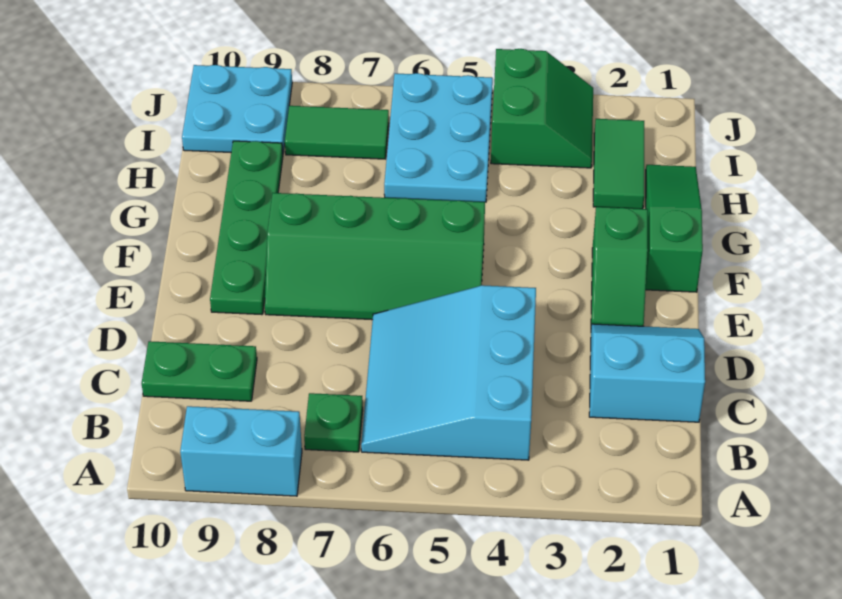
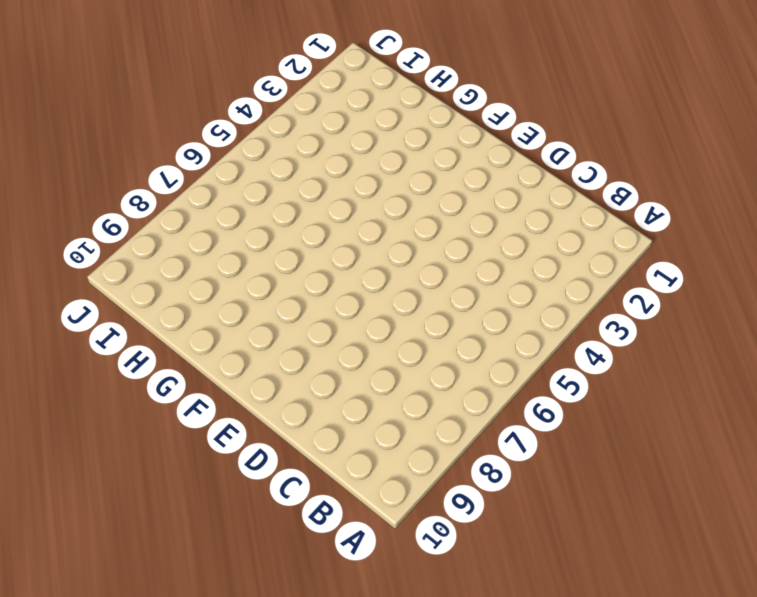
none -> cyan brick A8:A9 level 1
none -> cyan slope B4:D6 level 1 top 4
none -> green plate B7 level 1

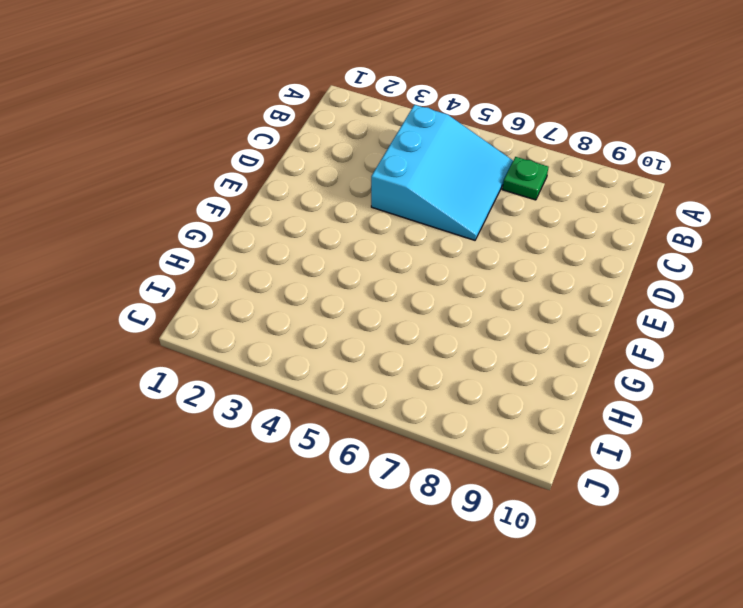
none -> cyan brick A8:A9 level 1
none -> cyan slope C1:D2 level 1 top C
none -> green plate C9:C10 level 1

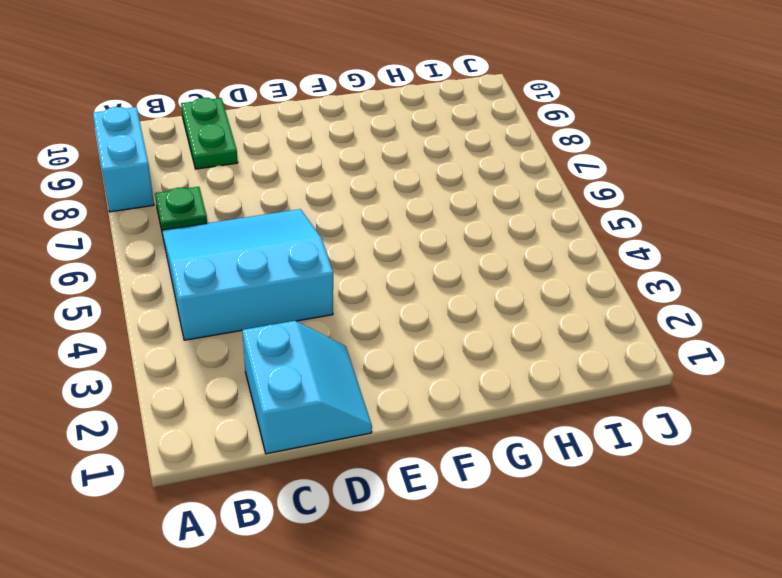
none -> green slope E2:F2 level 1 top F
none -> green slope E5:F8 level 1 top F
none -> green plate E9:H9 level 1

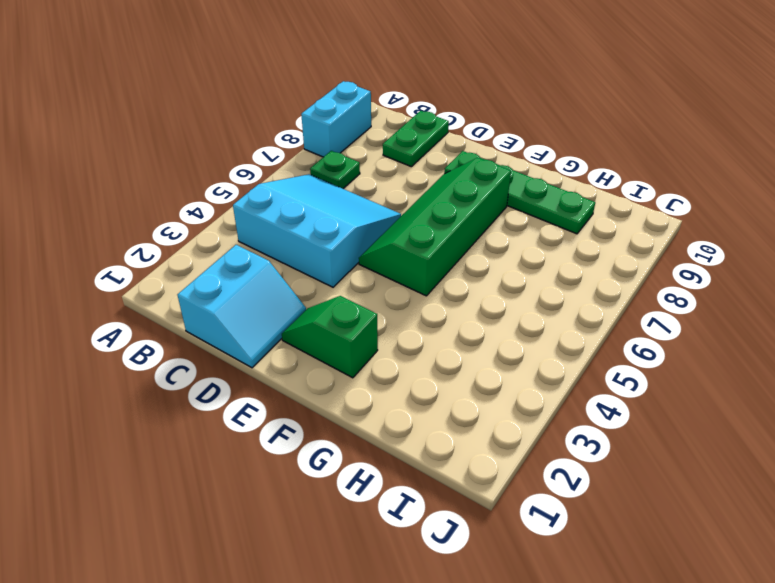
none -> green slope F1:H1 level 1 top F
none -> green tile H2:I2 level 1
none -> cyan plate H5:J6 level 1

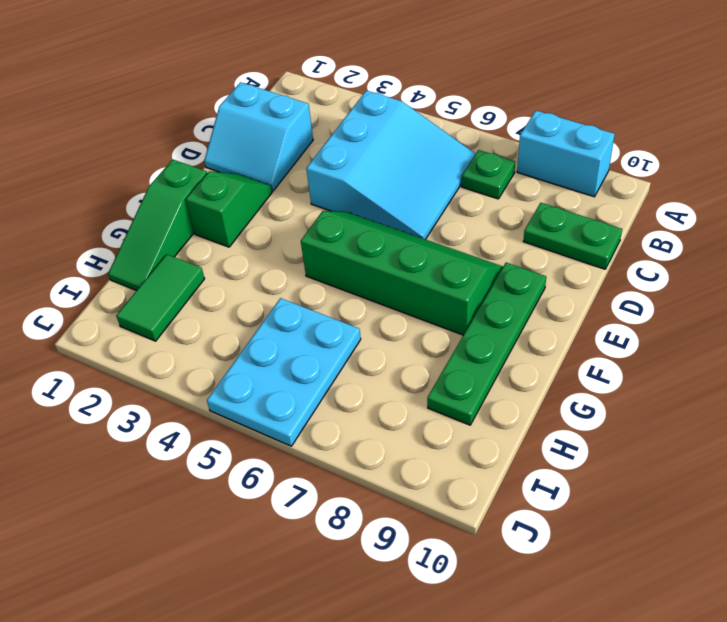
none -> green slope I3:J4 level 1 top 4
none -> green tile I7:I8 level 1
none -> cyan plate I9:J10 level 1

